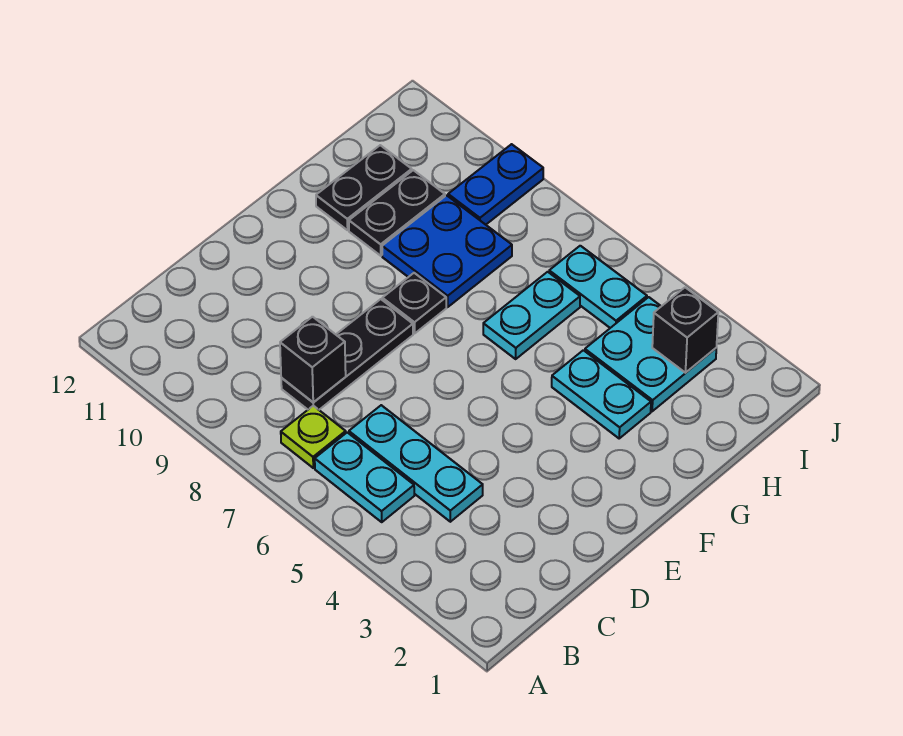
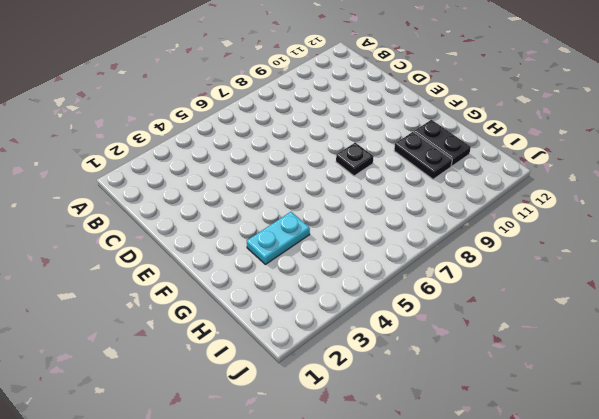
none -> cyan plate B5:B6 level 1
none -> lime plate B7 level 1
none -> cyan plate C4:C6 level 1

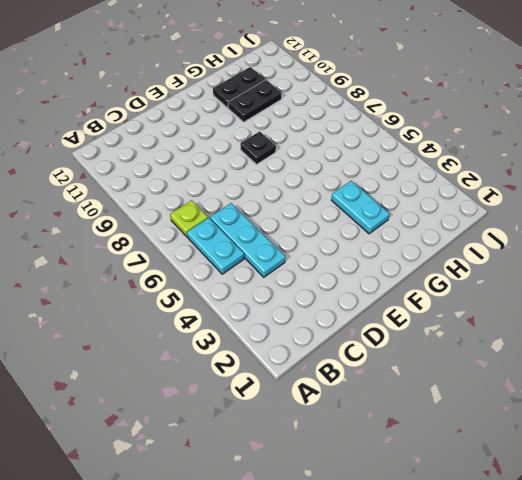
none -> black plate C8:E8 level 1
none -> cyan plate G6:H6 level 1
none -> blue plate G8:H9 level 1

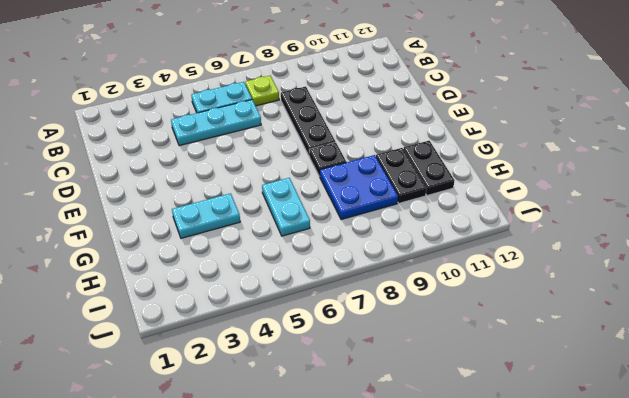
none -> cyan plate H3:I4 level 1
none -> cyan plate I5:I6 level 1
none -> blue plate I9:J9 level 1

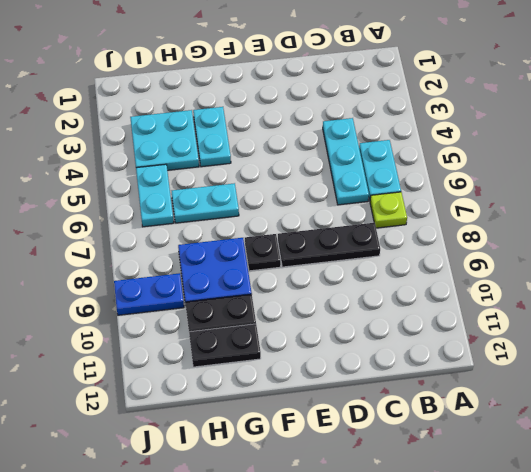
none -> black brick C8 level 2
none -> black brick I3 level 2

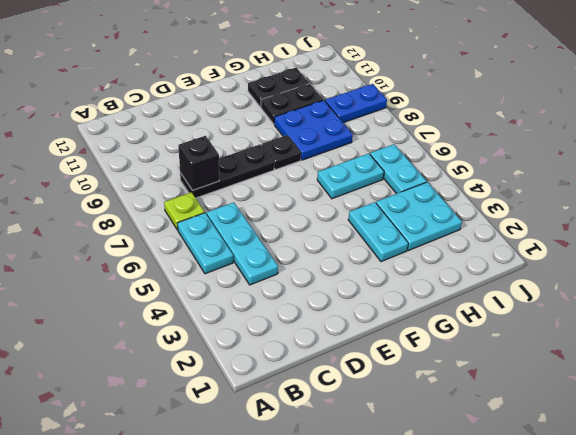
none -> black brick I3 level 2

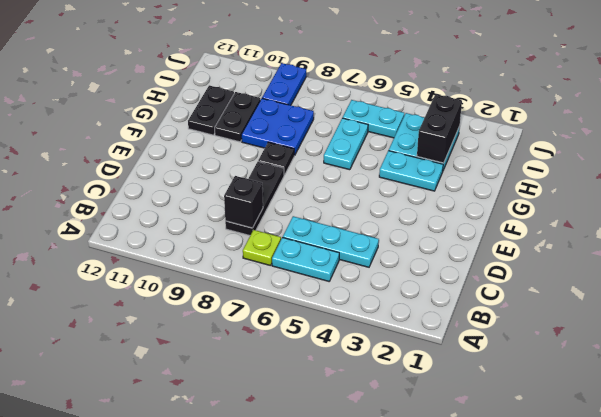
black brick H3:I3 level 2 -> black brick I3 level 2

